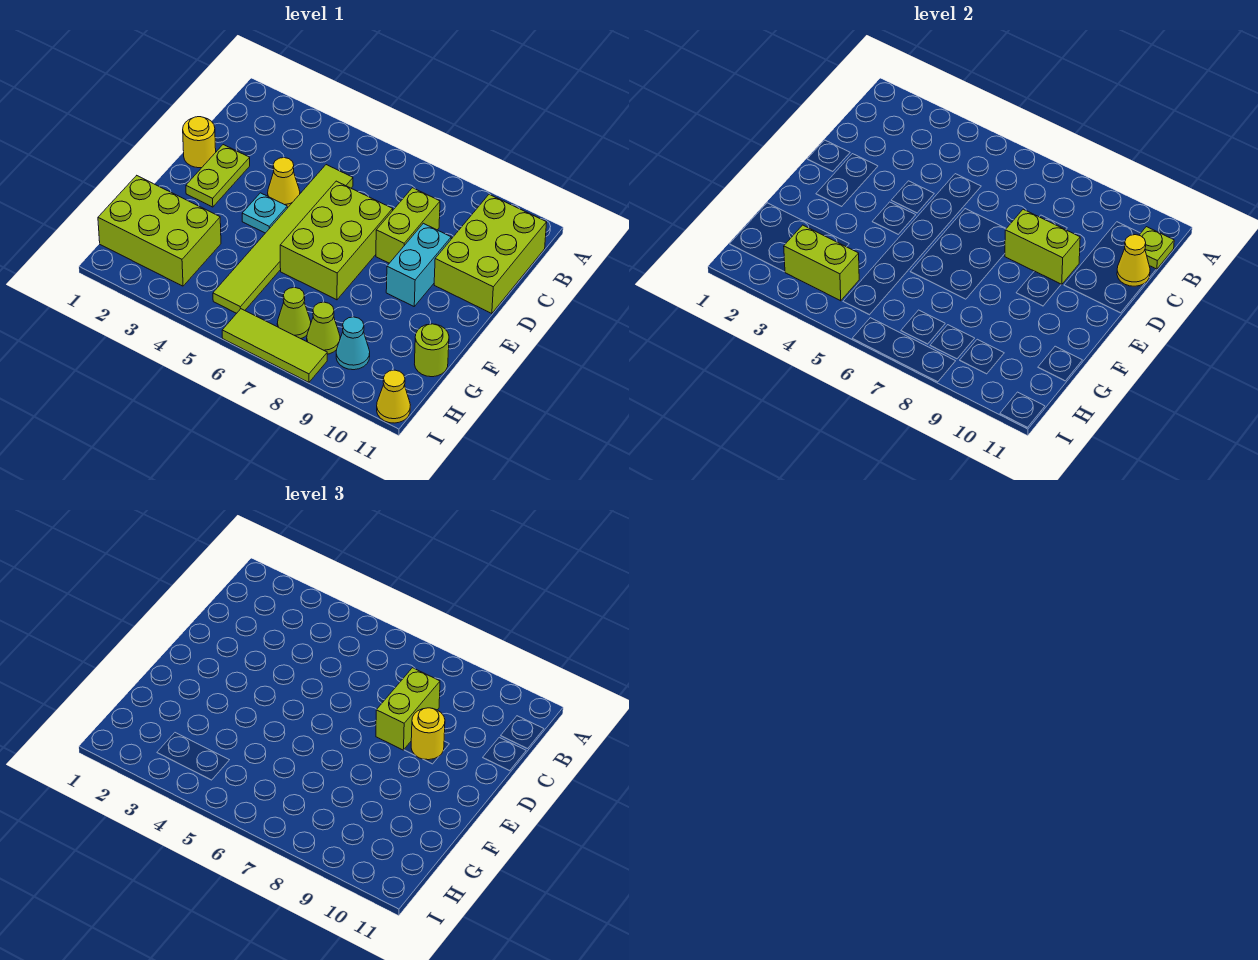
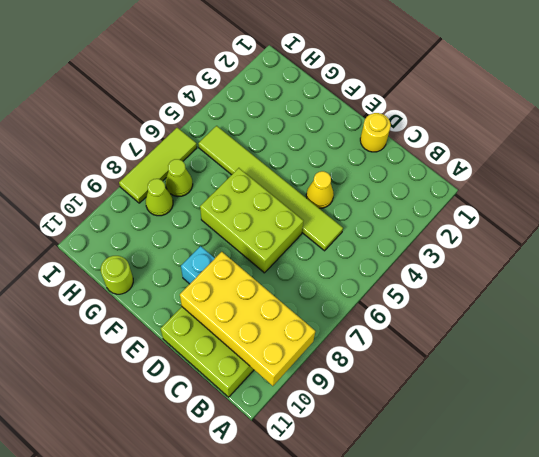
yellow brick A9:D10 level 2 -> lime brick D8:D9 level 2
none -> lime brick C8:D8 level 1
none -> lime plate D2:E2 level 1
none -> cyan plate E4 level 1

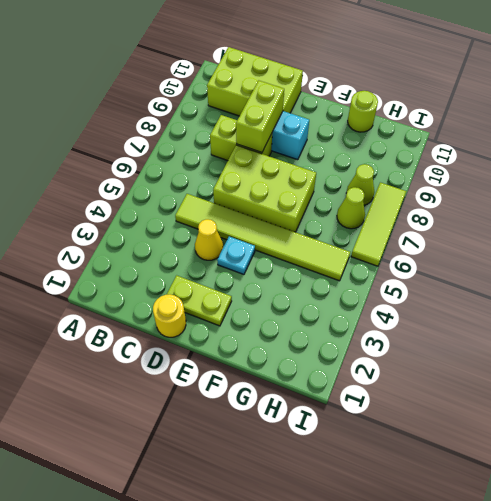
none -> lime brick G1:H3 level 1
none -> cyan cone H9 level 1
none -> yellow cone I11 level 1

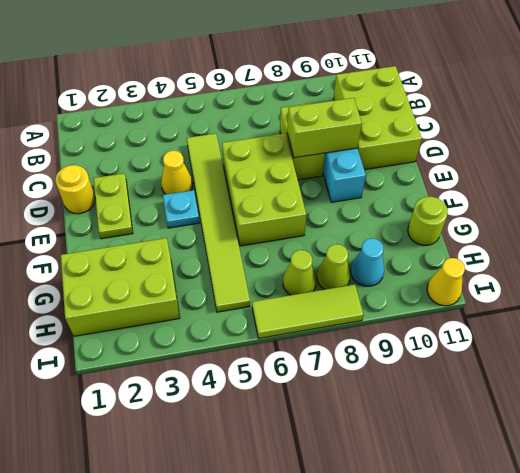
none -> lime plate B11 level 2
none -> yellow cone C11 level 2
none -> lime brick H3:H4 level 2

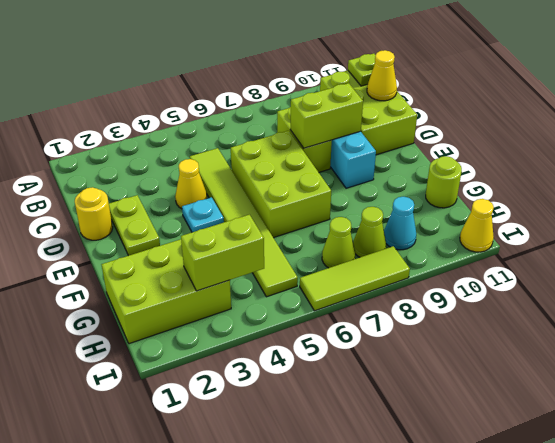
none -> lime brick C8:D8 level 3
none -> yellow round brick D9 level 3

